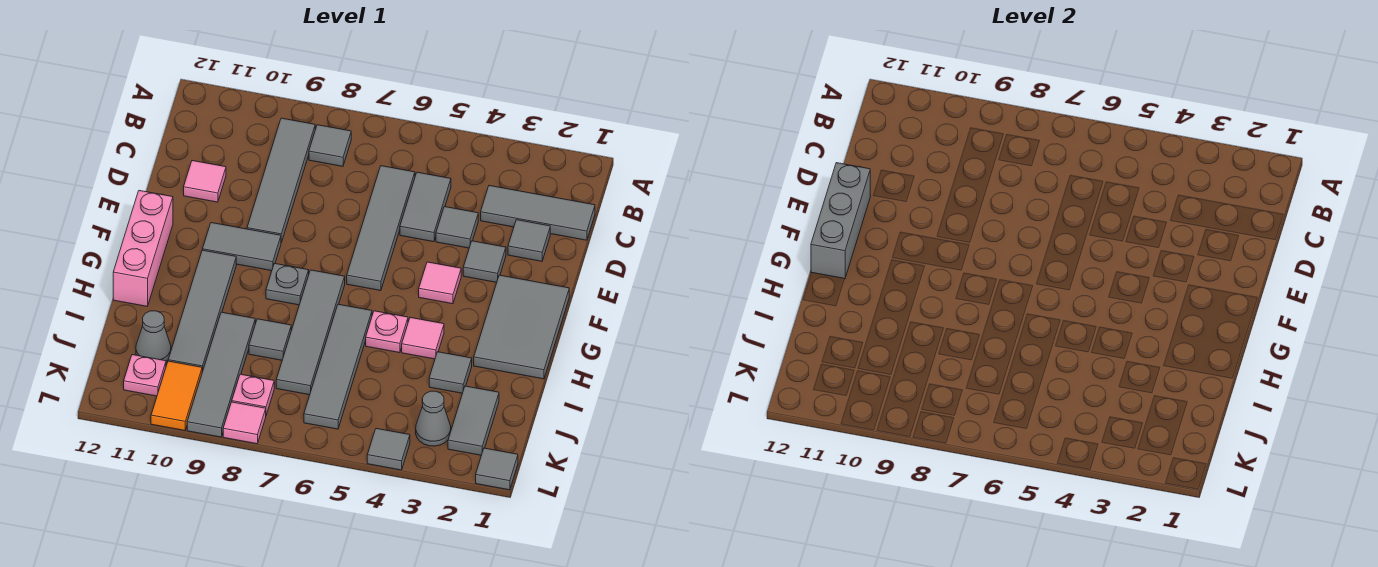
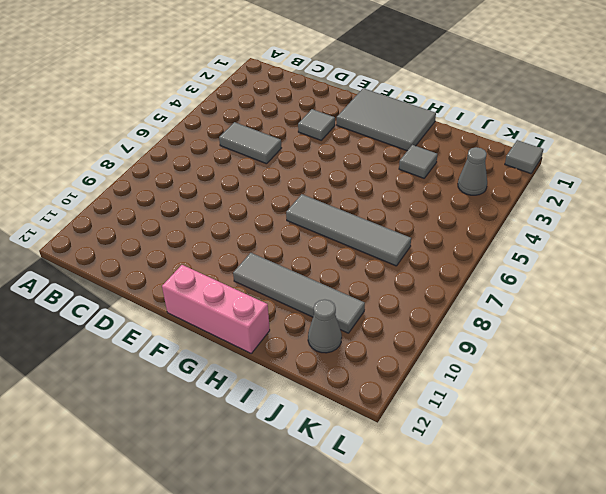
none -> grey tile B8 level 1
none -> grey tile B9:E9 level 1
none -> grey tile C1:C3 level 1
none -> grey tile C6:F6 level 1

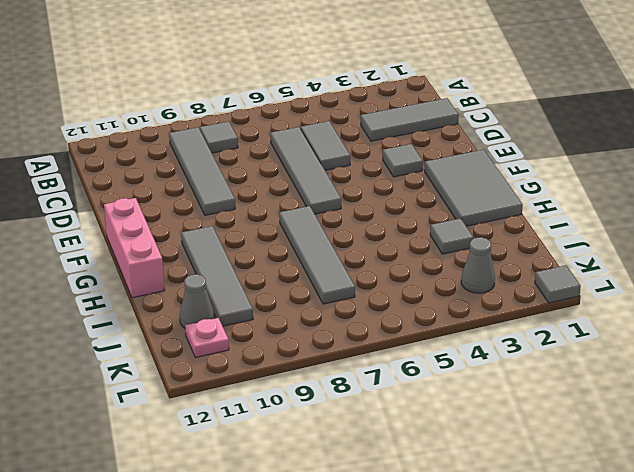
none -> grey tile D2 level 1
none -> grey tile D4 level 1
none -> pink tile D11 level 1
none -> pink tile F4 level 1

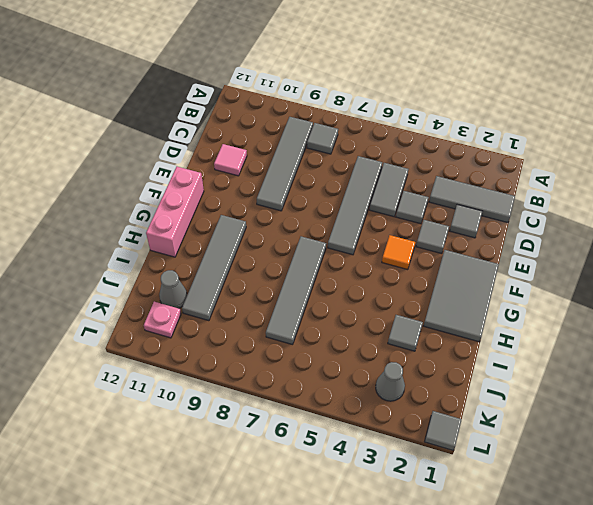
orange tile F4 level 1 -> pink tile F4 level 1
none -> grey tile F9:F10 level 1
none -> grey plate G8 level 1
none -> pink tile H4 level 1
none -> pink plate H5 level 1

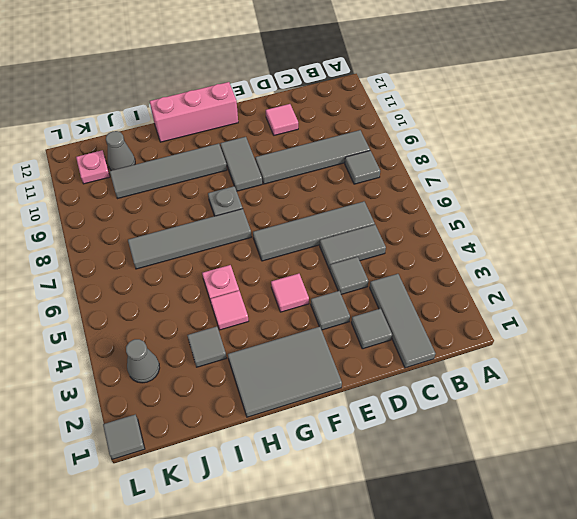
none -> grey tile H6:K6 level 1
none -> grey tile I8 level 1
none -> grey tile I9:L9 level 1
none -> grey tile J2:K2 level 1

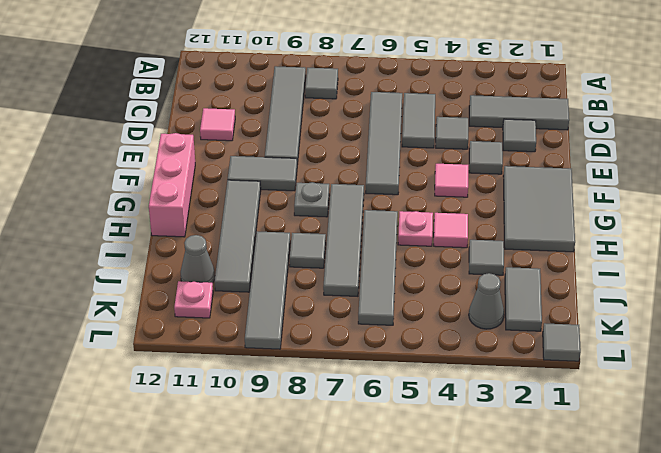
none -> pink plate K8 level 1
none -> orange tile K10:L10 level 1
none -> grey tile L4 level 1
none -> pink tile L8 level 1

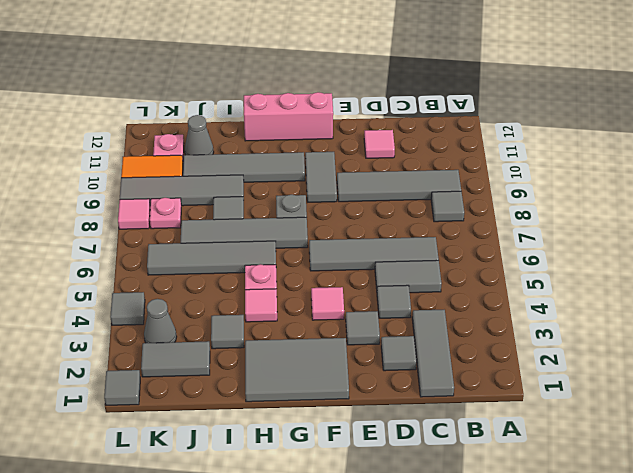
none -> grey brick E12:G12 level 2

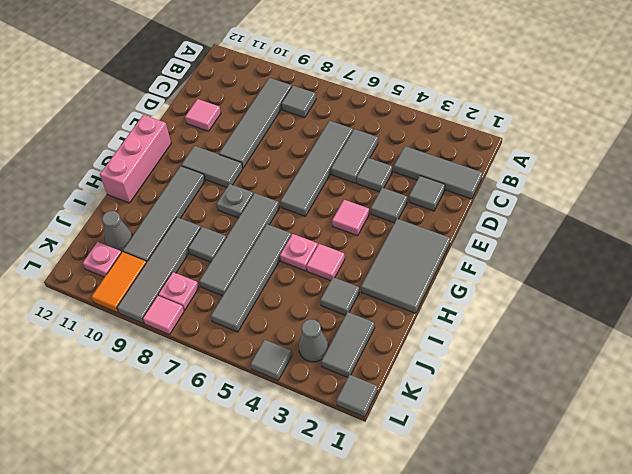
none -> grey brick E12:G12 level 2

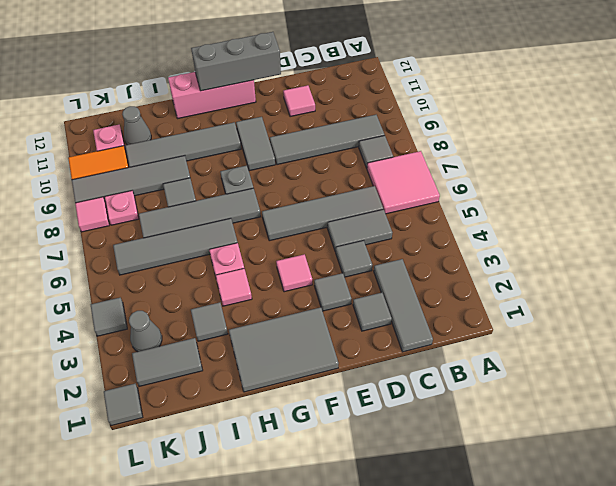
pink tile A6:B7 level 1 -> none

